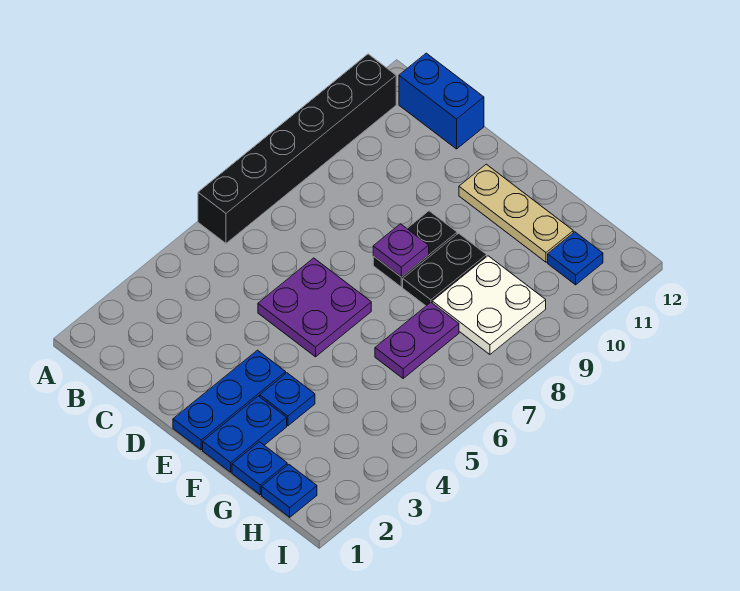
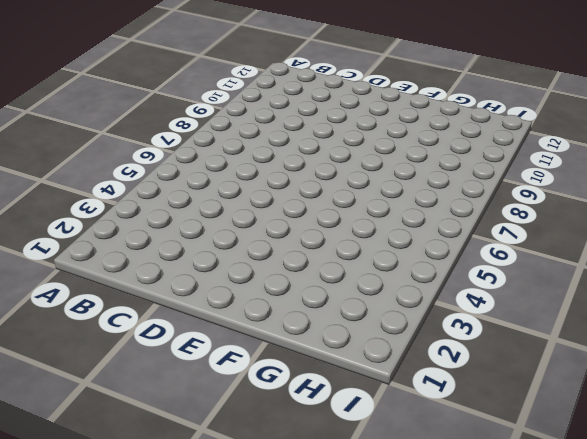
none -> black brick A6:A11 level 1
none -> blue brick B12:C12 level 1
none -> purple plate D5:E6 level 1

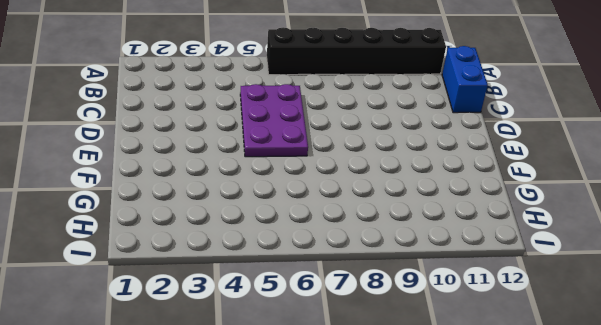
purple plate C5:E6 level 1 -> purple plate D5:E6 level 1
none -> blue plate E1:E3 level 1
none -> black plate E8:E9 level 1
none -> tan plate E11:G11 level 1

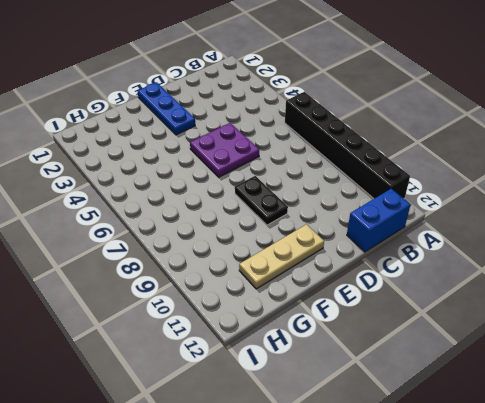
none -> blue plate F1:F2 level 1
none -> blue plate F3 level 1
none -> black plate F8:F9 level 1

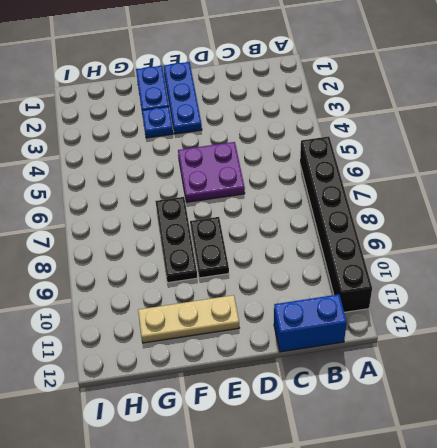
black plate F7:F9 level 1 -> black plate F8:F9 level 1
none -> blue plate G1 level 1
none -> purple plate G6:G7 level 1
none -> white plate G8:H9 level 1

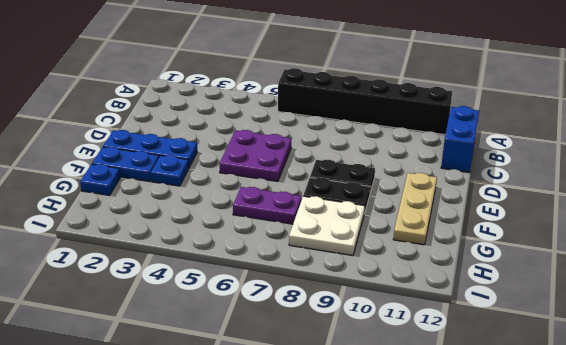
none -> blue plate H1 level 1
none -> blue plate H11 level 1
none -> purple plate E8 level 2

